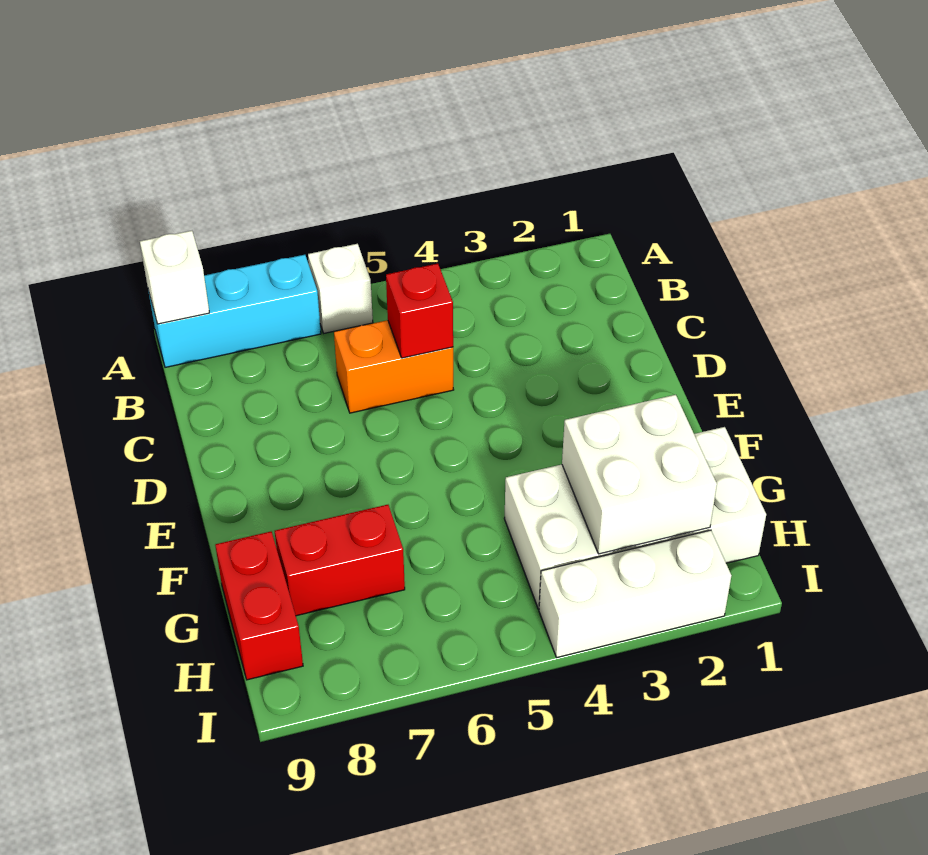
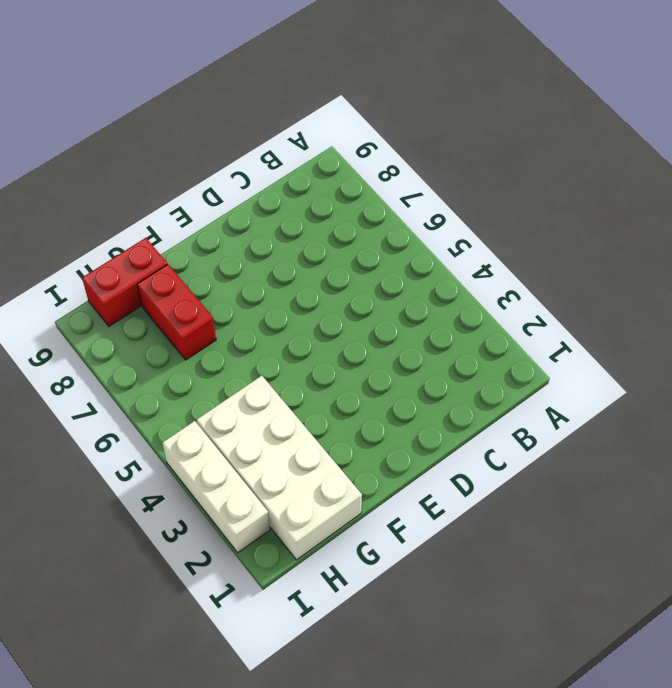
none -> white brick A6 level 1
none -> cyan brick A7:A9 level 1

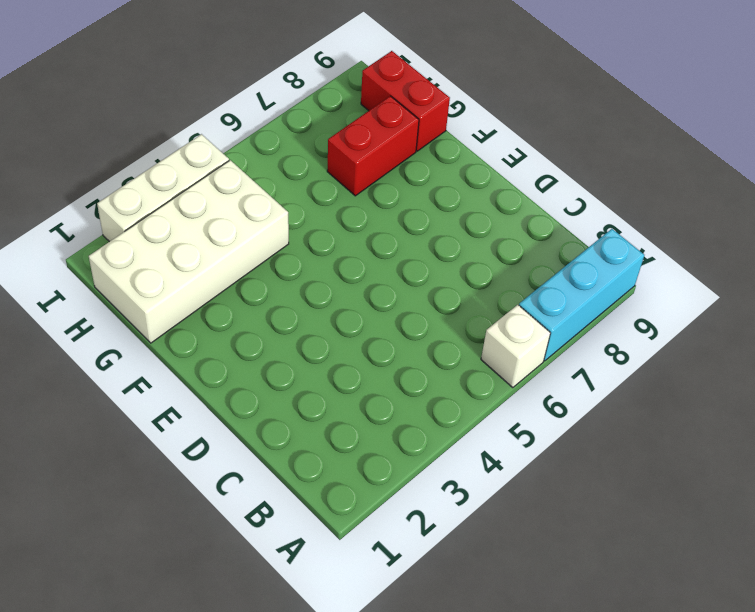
none -> orange brick C5:C6 level 1
none -> white brick A9 level 2

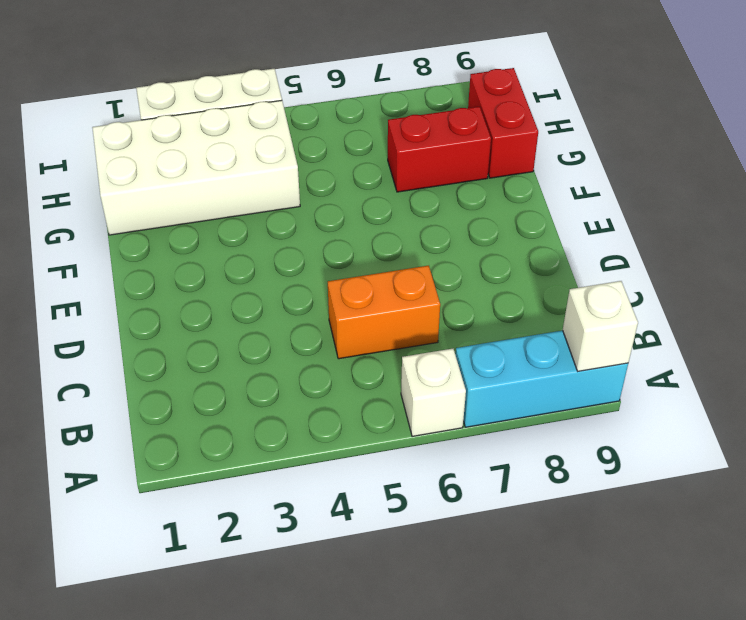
none -> red brick C5 level 2
none -> white brick G2:H3 level 2

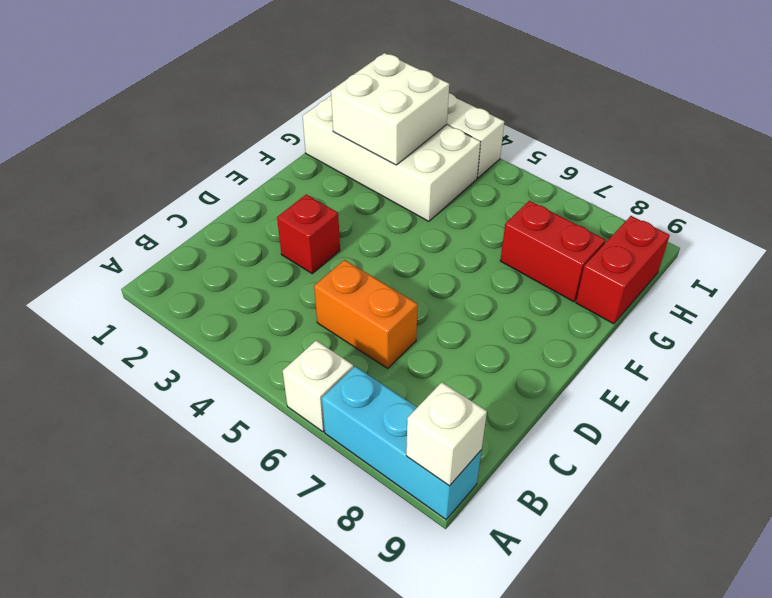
red brick D3 level 1 -> red brick C5 level 2

